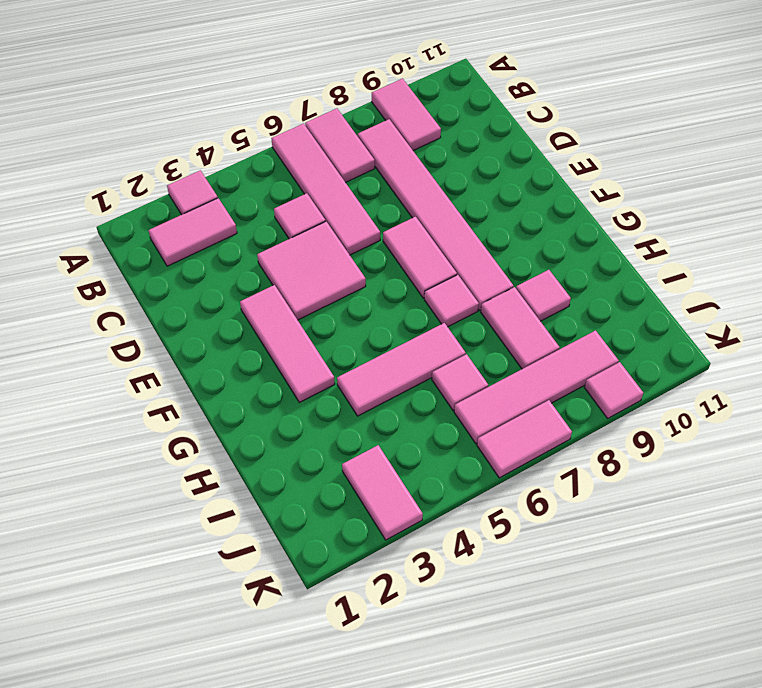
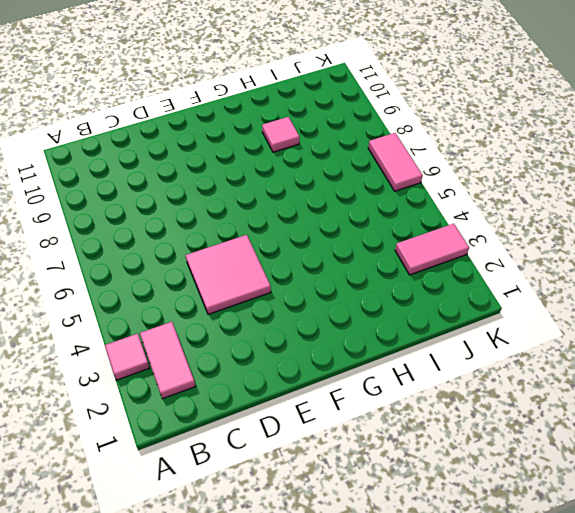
none -> pink tile A6:D6 level 1
none -> pink tile A7:B7 level 1
none -> pink tile A9:B9 level 1

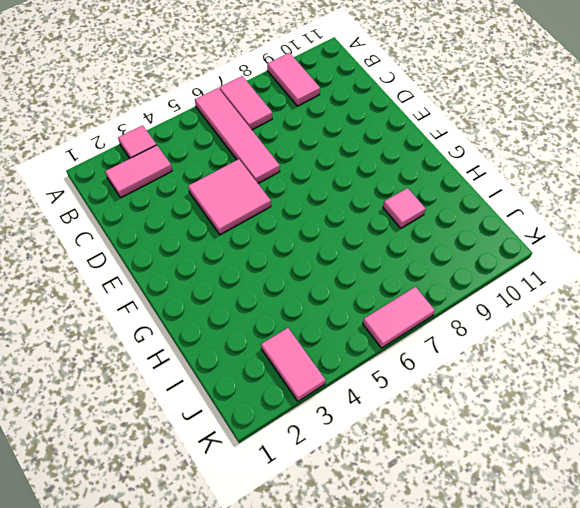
none -> pink tile B8:G8 level 1
none -> pink tile C5 level 1
none -> pink tile E3:G3 level 1

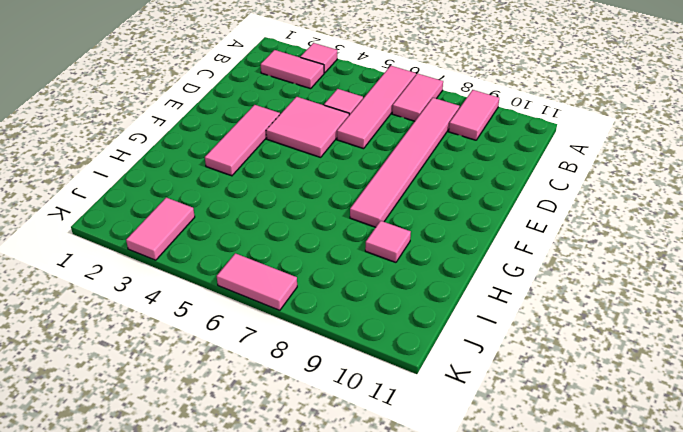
none -> pink tile E7:F7 level 1
none -> pink tile G7 level 1
none -> pink tile H4:H6 level 1

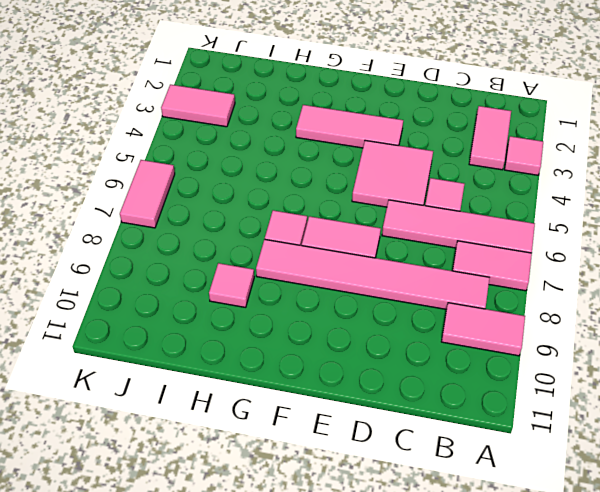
none -> pink tile H4:H6 level 1
none -> pink tile H8:I8 level 1
none -> pink tile I6 level 1

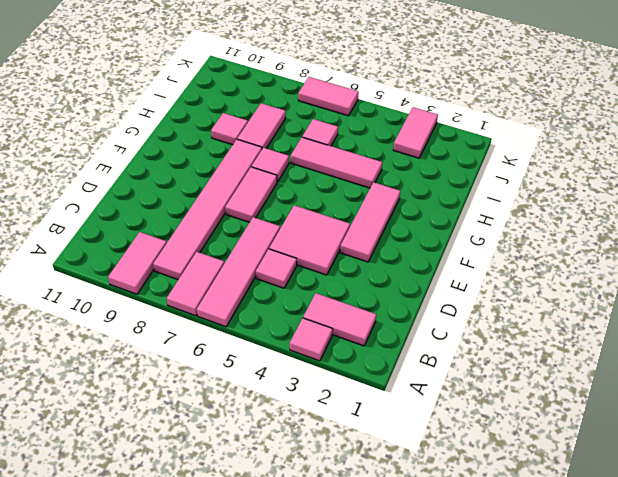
none -> pink tile J6:J9 level 1
none -> pink tile K9 level 1

